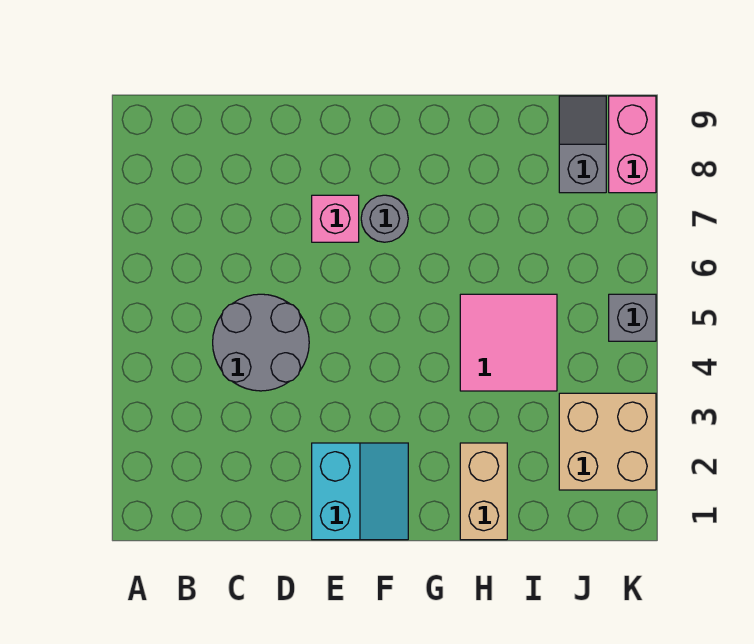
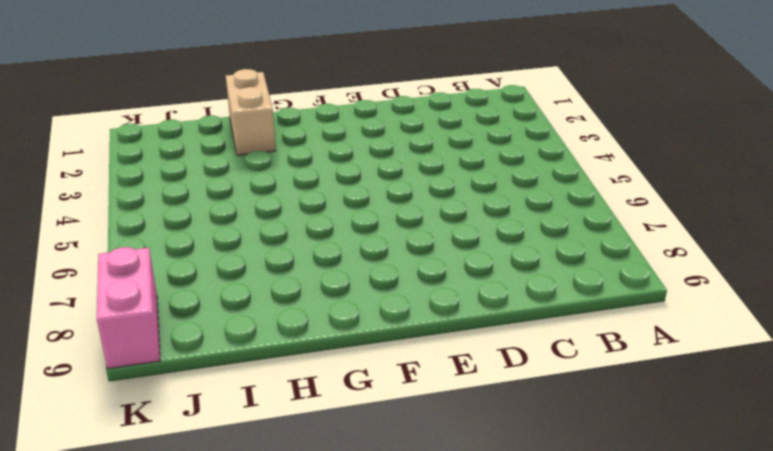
none -> grey round brick C4:D5 level 1
none -> cyan slope E1:F2 level 1 top E

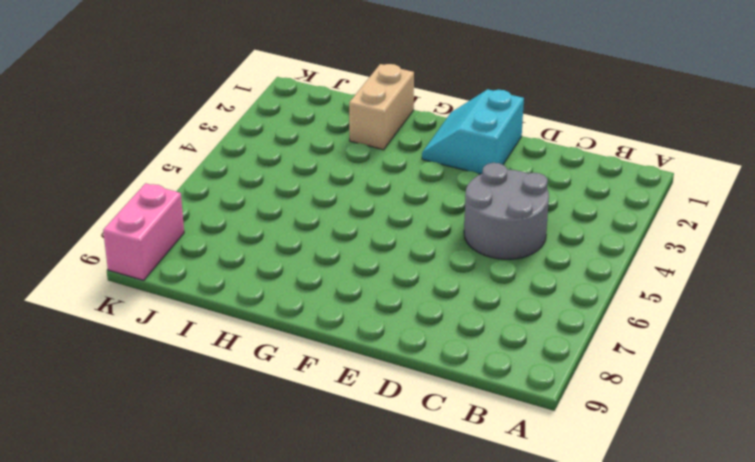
none -> pink brick E7 level 1
none -> grey round brick F7 level 1

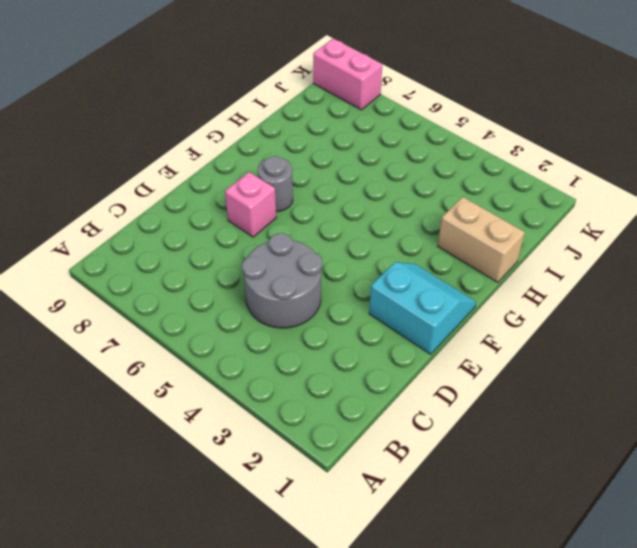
none -> pink tile H4:I5 level 1
none -> tan brick J2:K3 level 1

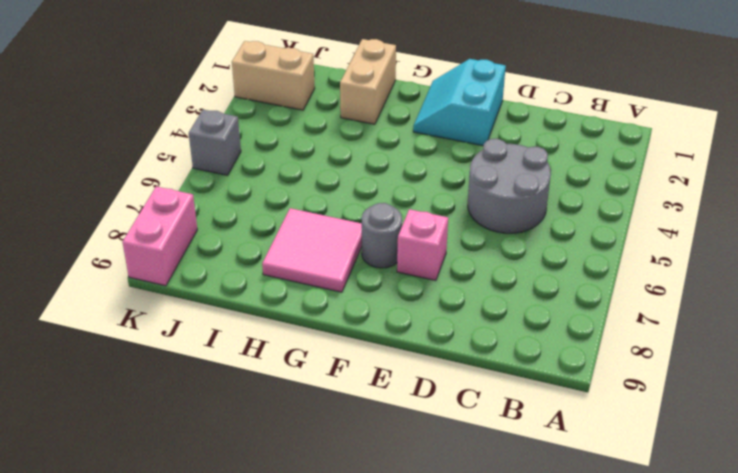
pink tile G7:H8 level 1 -> pink tile H4:I5 level 1
tan brick J2:K2 level 1 -> tan brick J2:K3 level 1
none -> grey slope J8:J9 level 1 top 8

